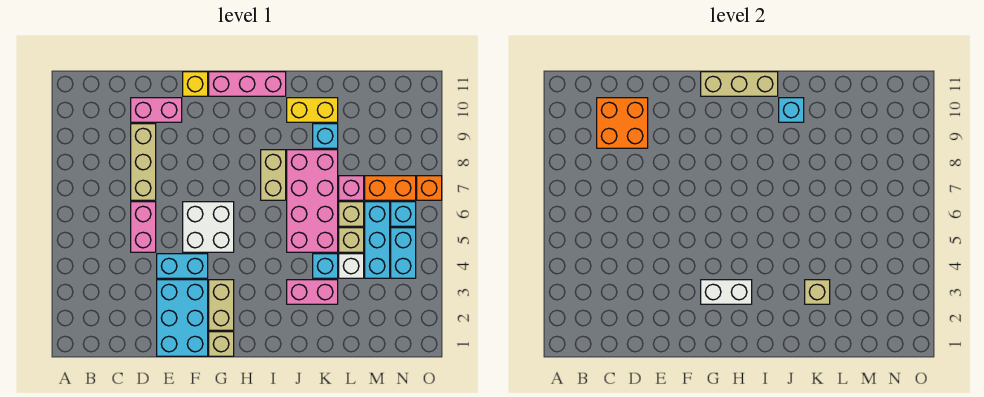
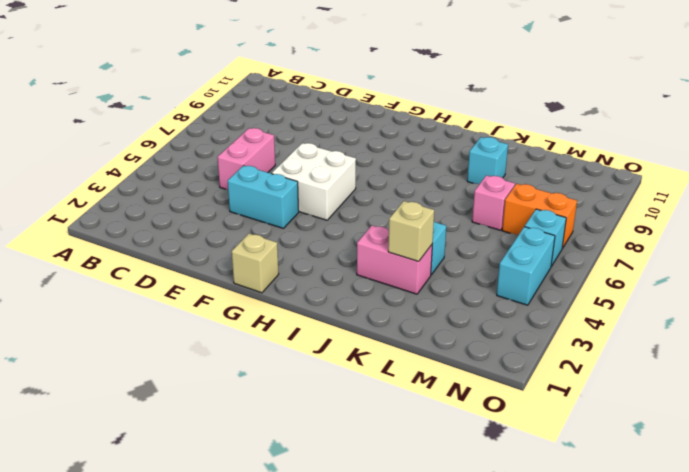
none -> tan brick D7:D9 level 1
none -> pink brick D10:E10 level 1
none -> cyan brick E1:F3 level 1
none -> yellow brick F11 level 1

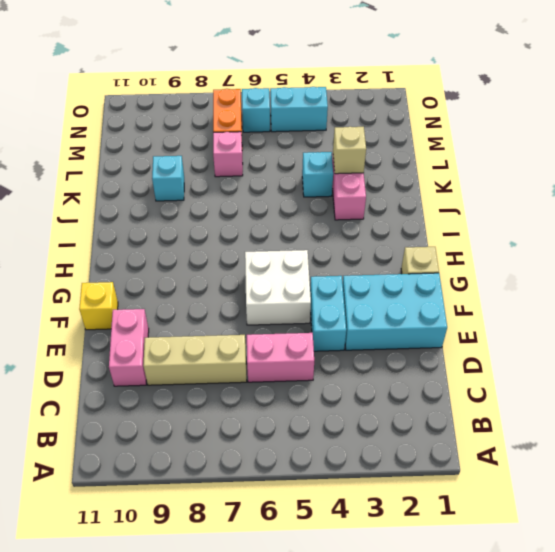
none -> tan brick G2:G3 level 1
none -> pink brick G11:I11 level 1
none -> tan brick I7:I8 level 1
none -> pink brick J5:K8 level 1

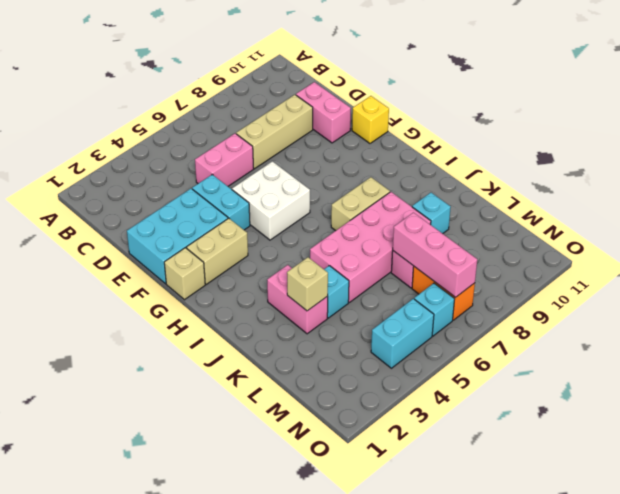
pink brick L7:N7 level 2 -> pink brick G11:I11 level 1
none -> yellow brick J10:K10 level 1
none -> white brick L4 level 1
none -> tan brick L5 level 1
none -> tan brick L6 level 1

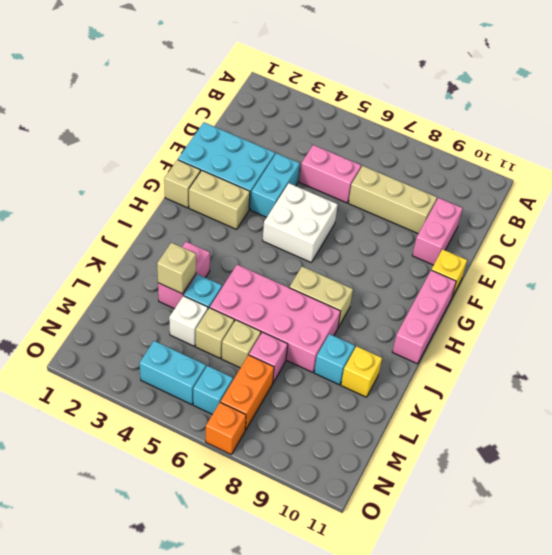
yellow brick K10 level 1 -> yellow brick J10:K10 level 1
none -> cyan brick M4:M6 level 1
none -> orange brick C9:D10 level 2
none -> white brick G3:H3 level 2
none -> tan brick G11:I11 level 2

